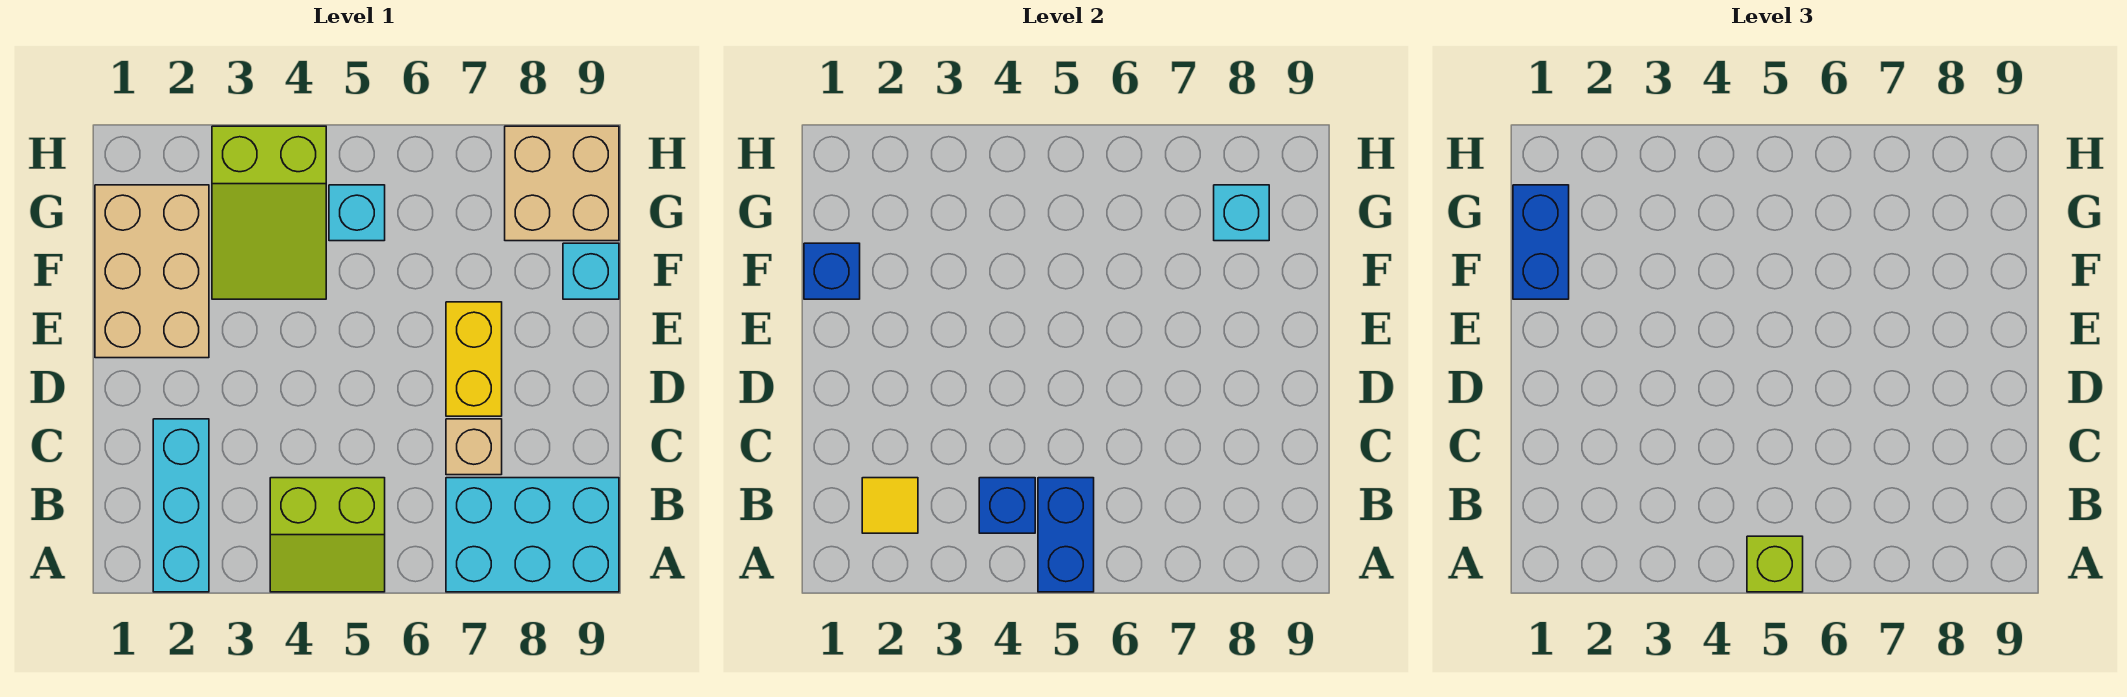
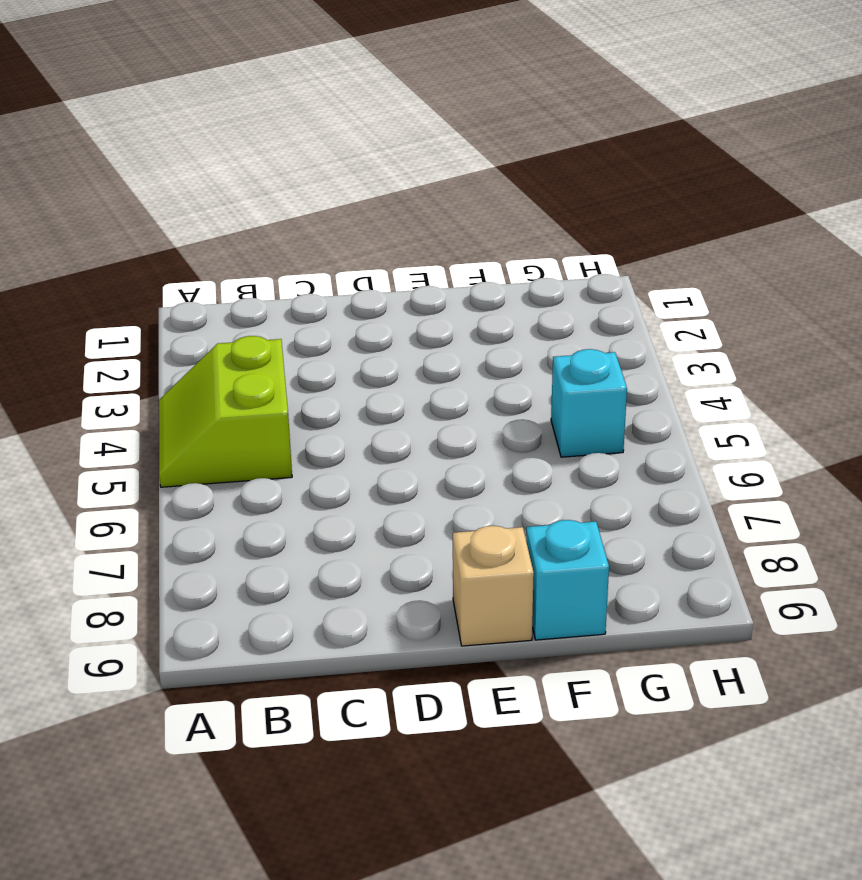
tan brick E9 level 1 -> tan brick C7 level 1
none -> cyan brick A2:C2 level 1
none -> cyan brick A7:B9 level 1
none -> yellow brick D7:E7 level 1

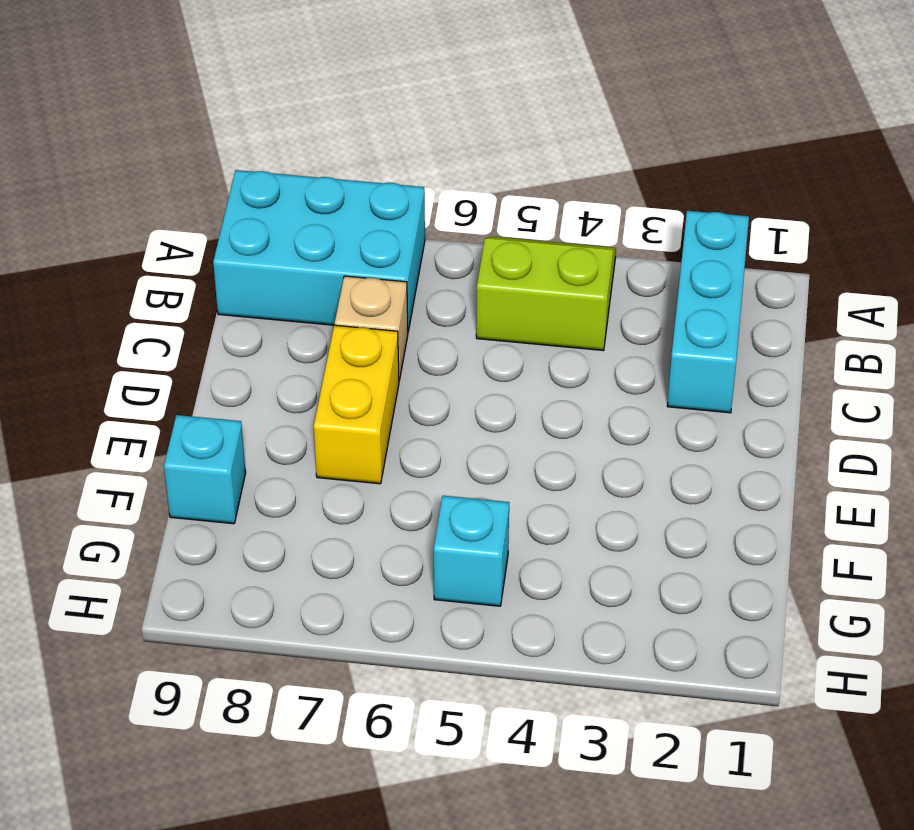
none -> tan brick E1:G2 level 1
none -> lime slope F3:H4 level 1 top H
none -> tan brick G8:H9 level 1

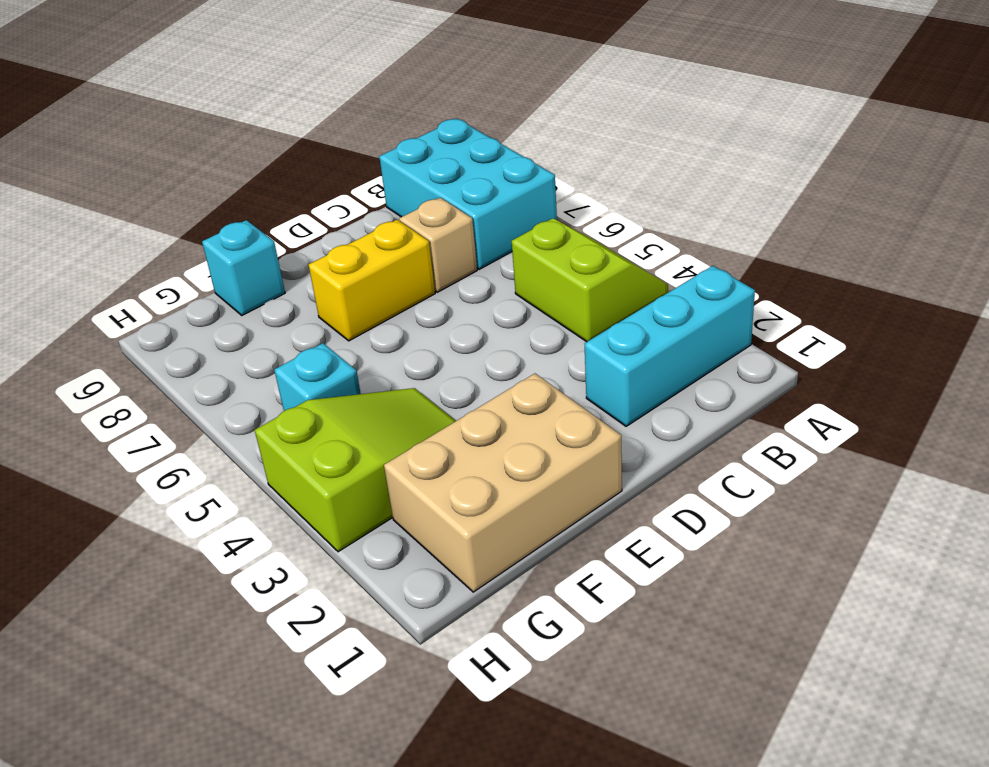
none -> tan brick G8:H9 level 1
none -> blue brick A5:B5 level 2
none -> yellow tile B2 level 2

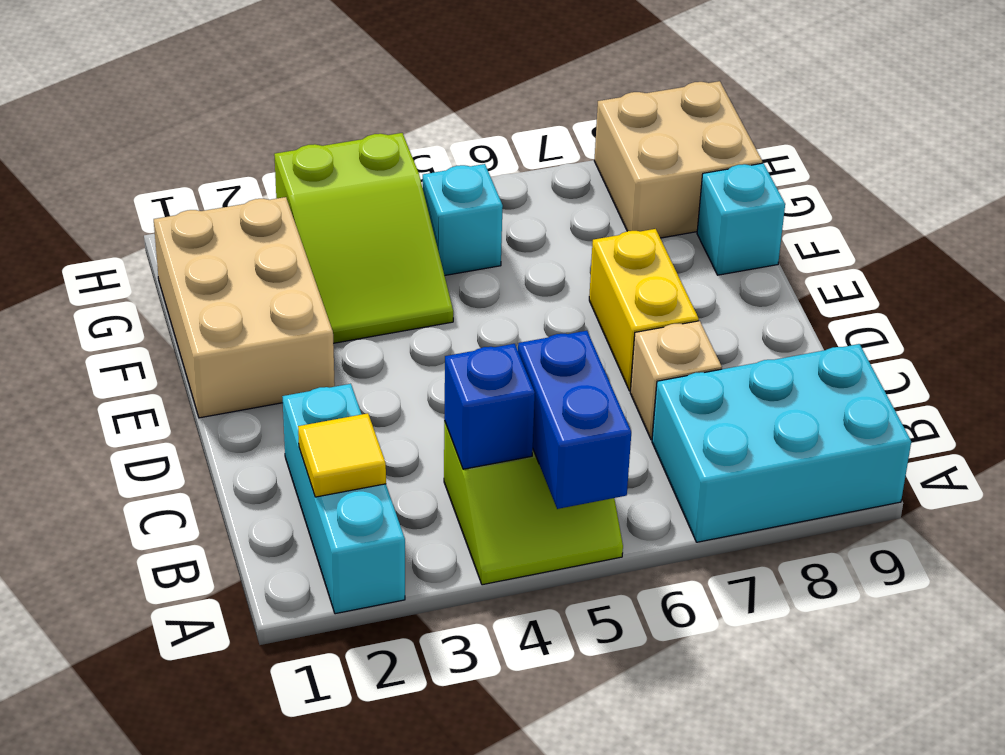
none -> blue brick F1 level 2
none -> cyan brick G8 level 2
none -> lime brick A5 level 3

